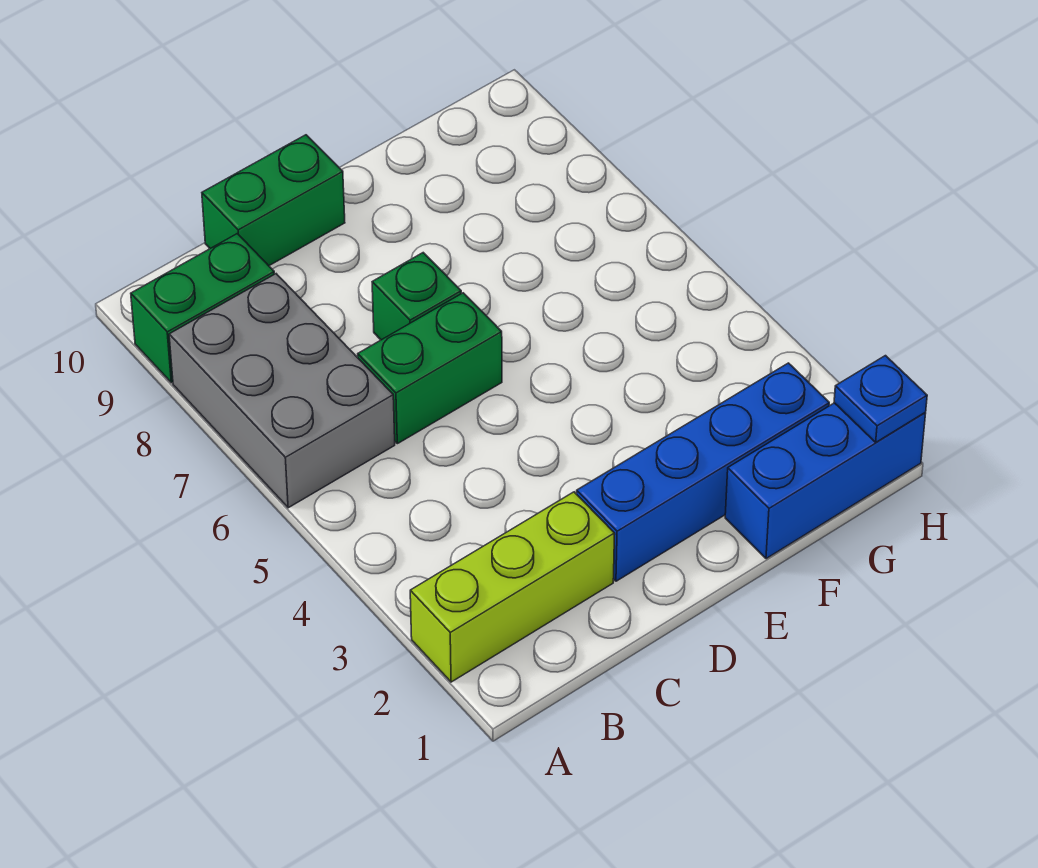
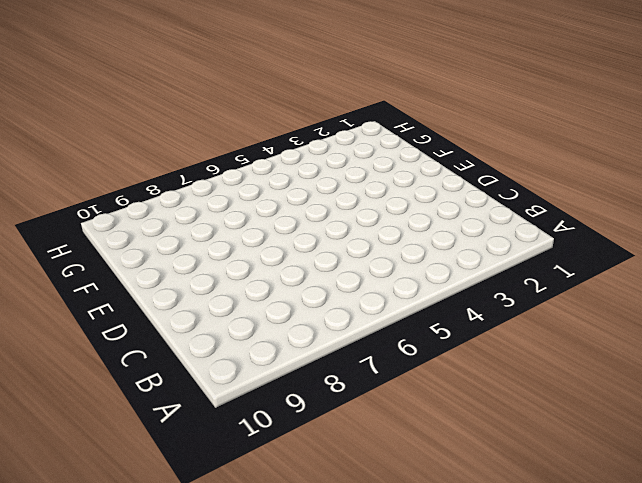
none -> lime brick A2:C2 level 1
none -> grey brick A6:B8 level 1

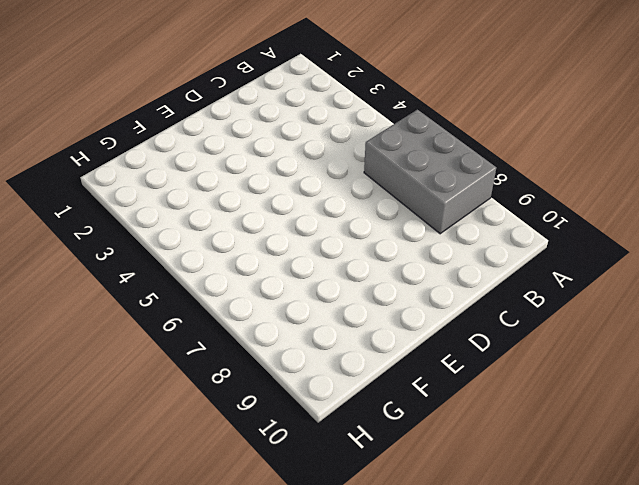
none -> lime brick A2:C2 level 1
none -> green brick A9:B9 level 1

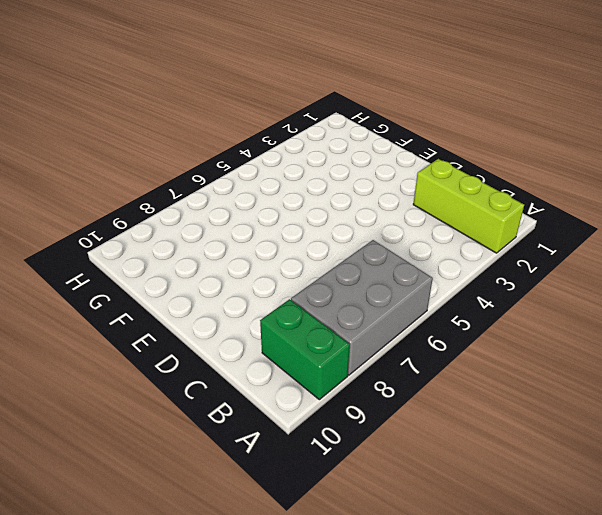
none -> green brick C6:D6 level 1
none -> green brick C10:D10 level 1

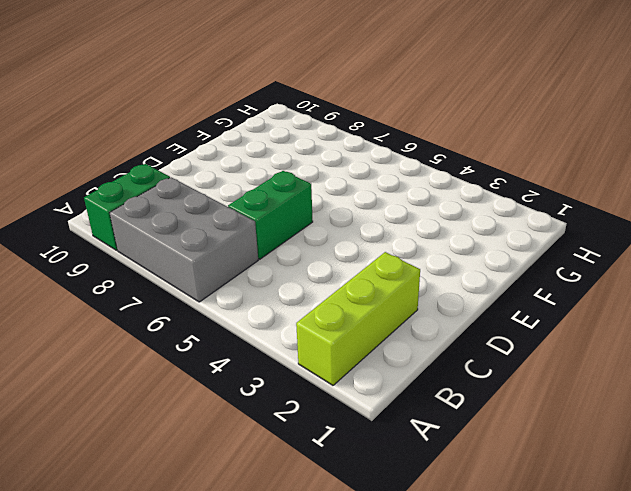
none -> green brick C10:D10 level 1
none -> blue brick D2:G2 level 1

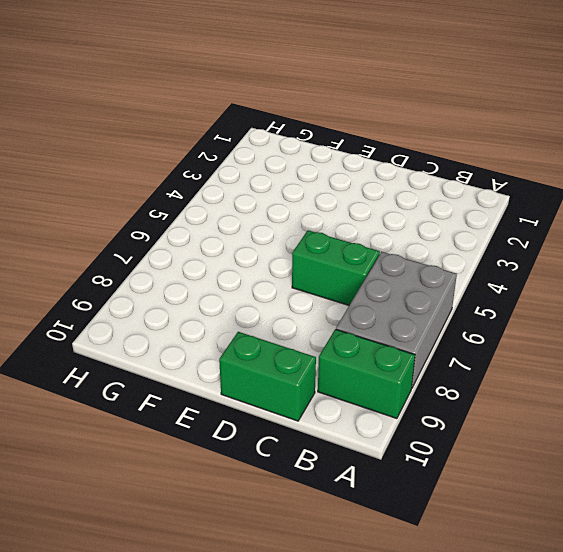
none -> lime brick A2:C2 level 1
none -> blue brick D2:G2 level 1

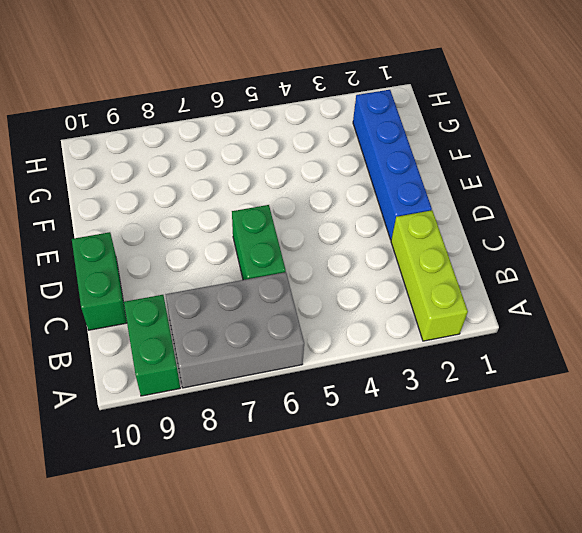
none -> green brick D7 level 1
none -> blue brick F1:H1 level 1

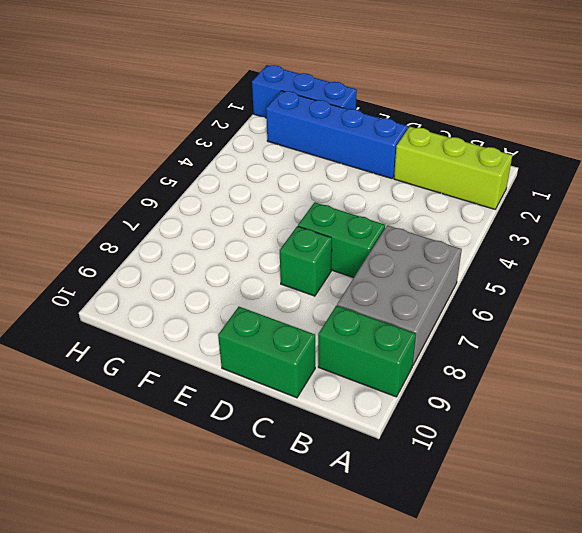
none -> blue plate H1 level 2

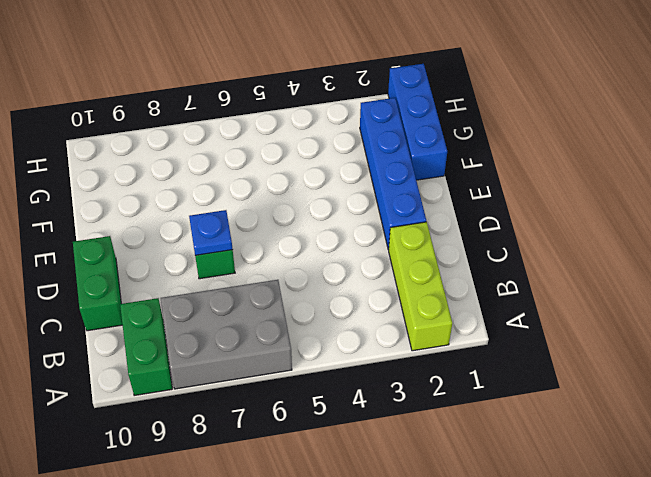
blue plate D7 level 2 -> blue plate H1 level 2
none -> green brick C6:D6 level 1

